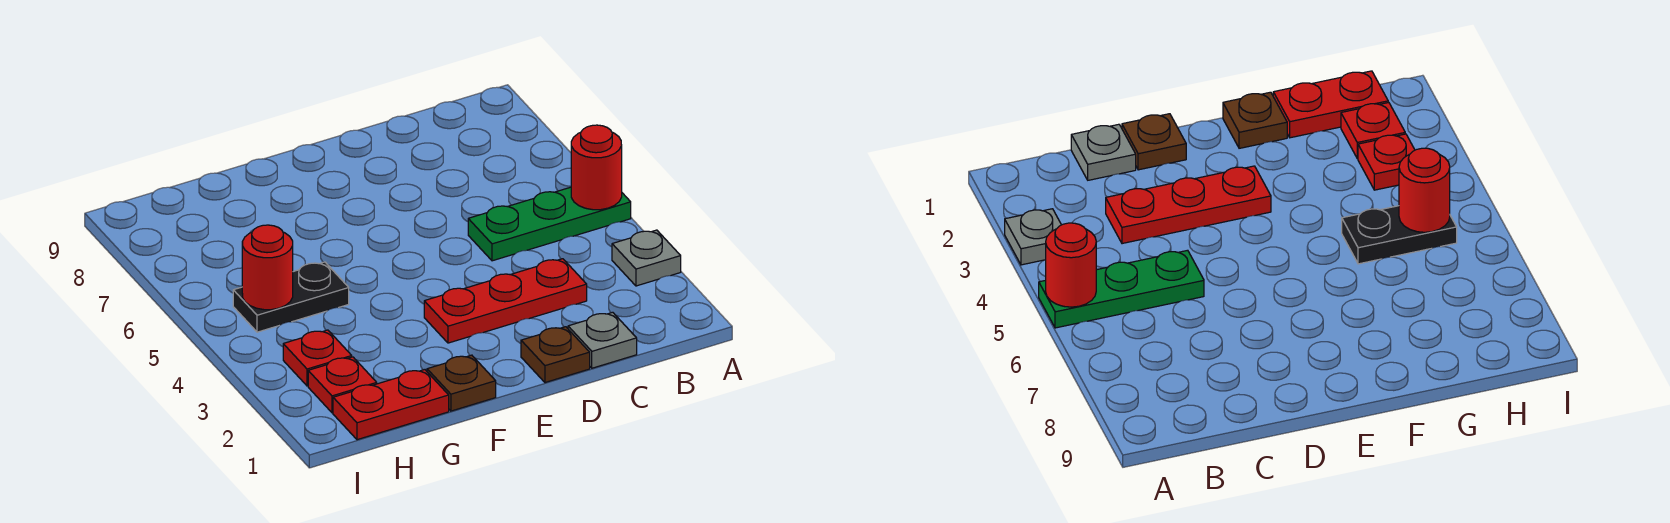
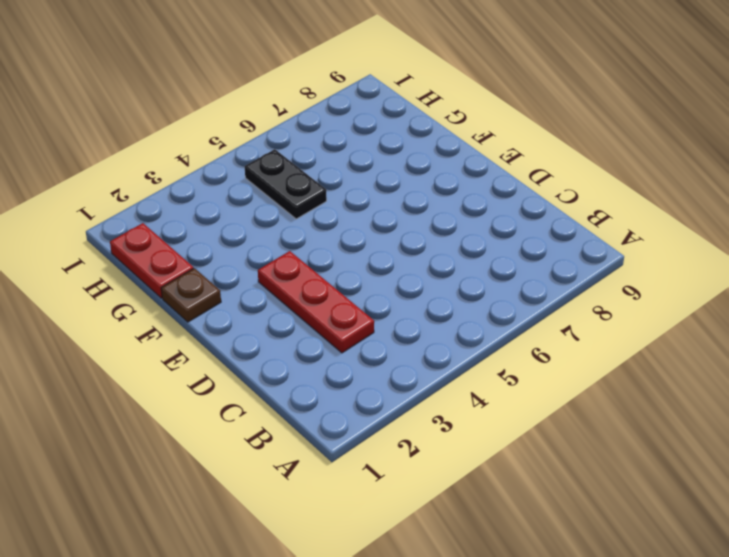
none -> grey plate A3 level 1
none -> green plate A5:C5 level 1
none -> grey plate C1 level 1

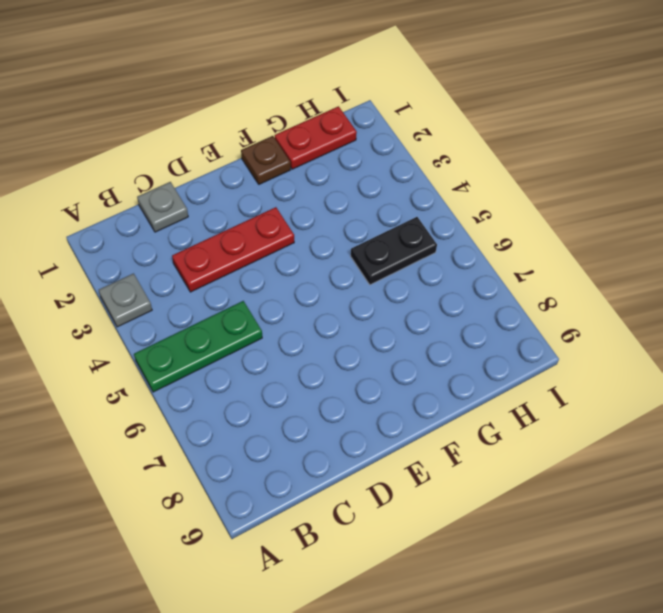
none -> brown plate D1 level 1
none -> red plate H2 level 1
none -> red plate H3 level 1

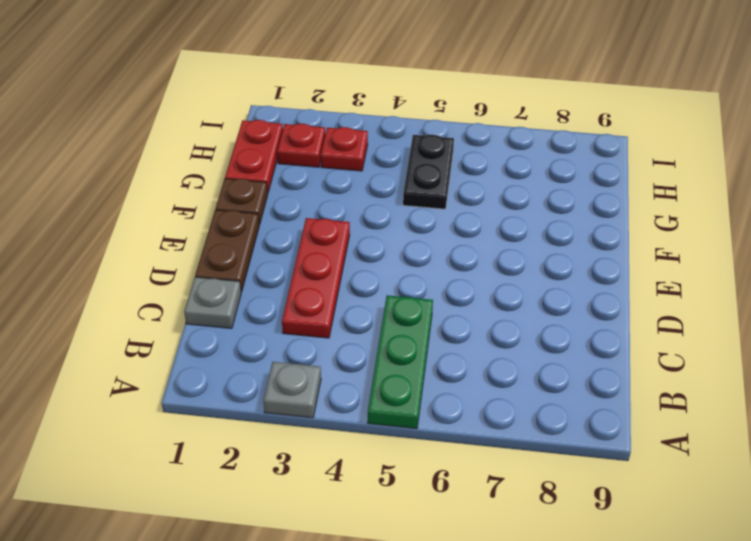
brown plate D1:E1 level 1 -> brown plate D1 level 1
none -> red round brick A5 level 2
none -> red round brick H5 level 2

